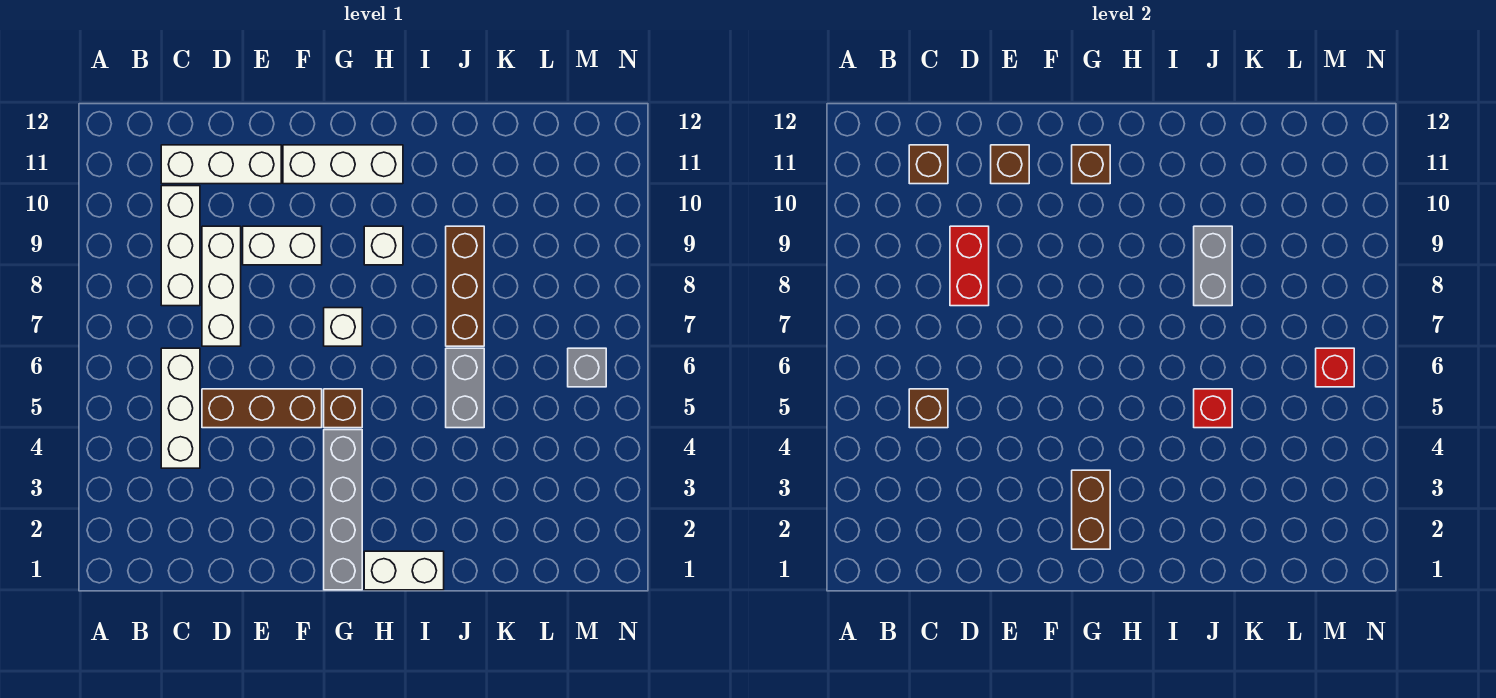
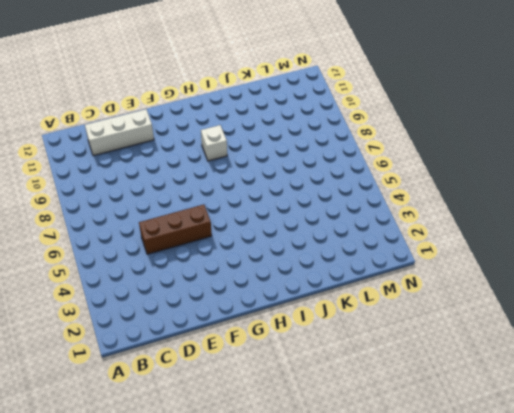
none -> white brick C4:C6 level 1
none -> white brick C8:C10 level 1
none -> white brick D7:D9 level 1

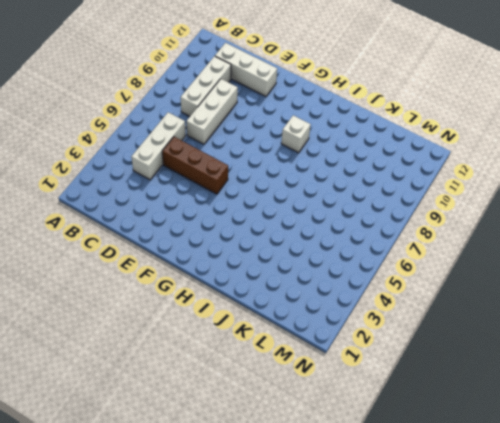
none -> white brick E9:F9 level 1
none -> white brick F11:H11 level 1
none -> grey brick G1:G4 level 1

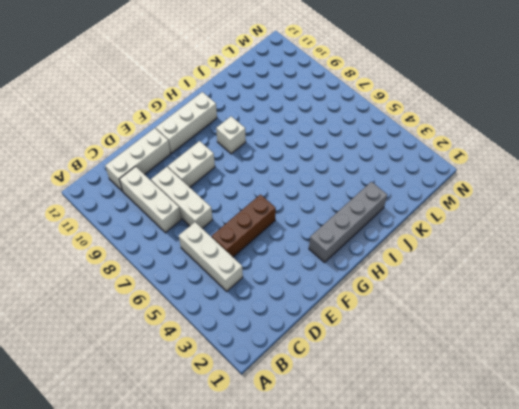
grey brick G2:J2 level 1 -> grey brick G1:G4 level 1
none -> brown brick G5 level 1
none -> white brick G7 level 1
none -> white brick H1:I1 level 1

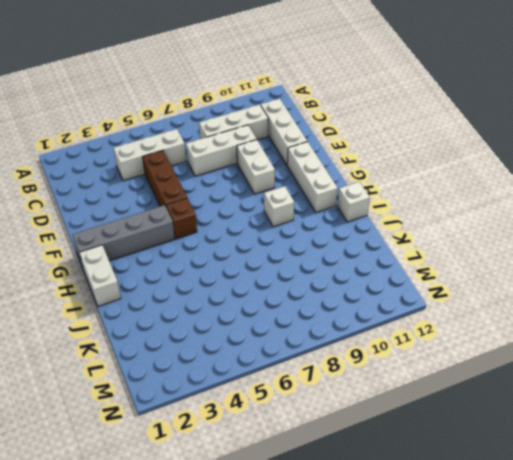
white brick I12 level 1 -> white brick G7 level 1
none -> grey brick J5:J6 level 1
none -> brown brick J7:J9 level 1
none -> grey brick M6 level 1

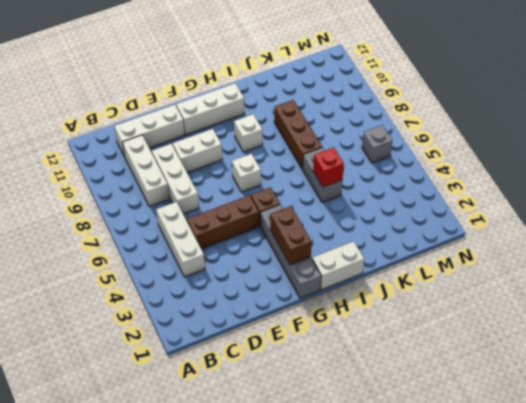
none -> brown brick C5 level 2
none -> brown brick C11 level 2
none -> red brick D8:D9 level 2

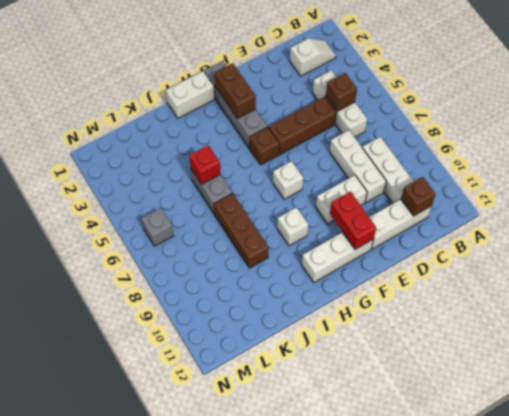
white slope B2:C2 level 1 top C -> none
red brick F10:F11 level 2 -> red brick D8:D9 level 2
none -> brown brick E11 level 2
none -> brown brick G11 level 2
none -> grey brick J8:J9 level 2

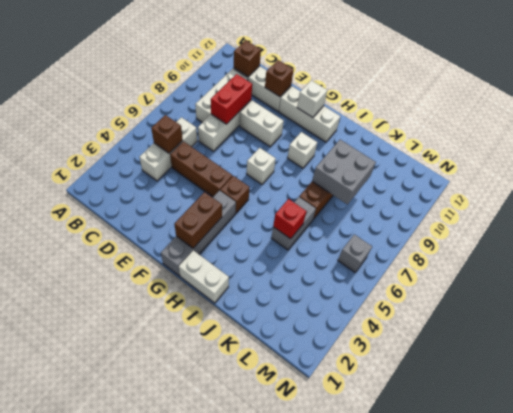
white brick G11 level 2 -> brown brick G11 level 2
grey brick J8:K9 level 2 -> grey brick J8:J9 level 2
none -> red brick M6 level 2

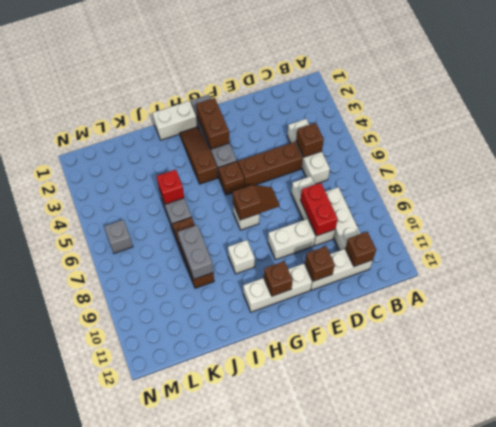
brown slope F7:G7 level 2 top G -> none
brown slope H2:H4 level 1 top 4 -> none
none -> red brick M6 level 2

